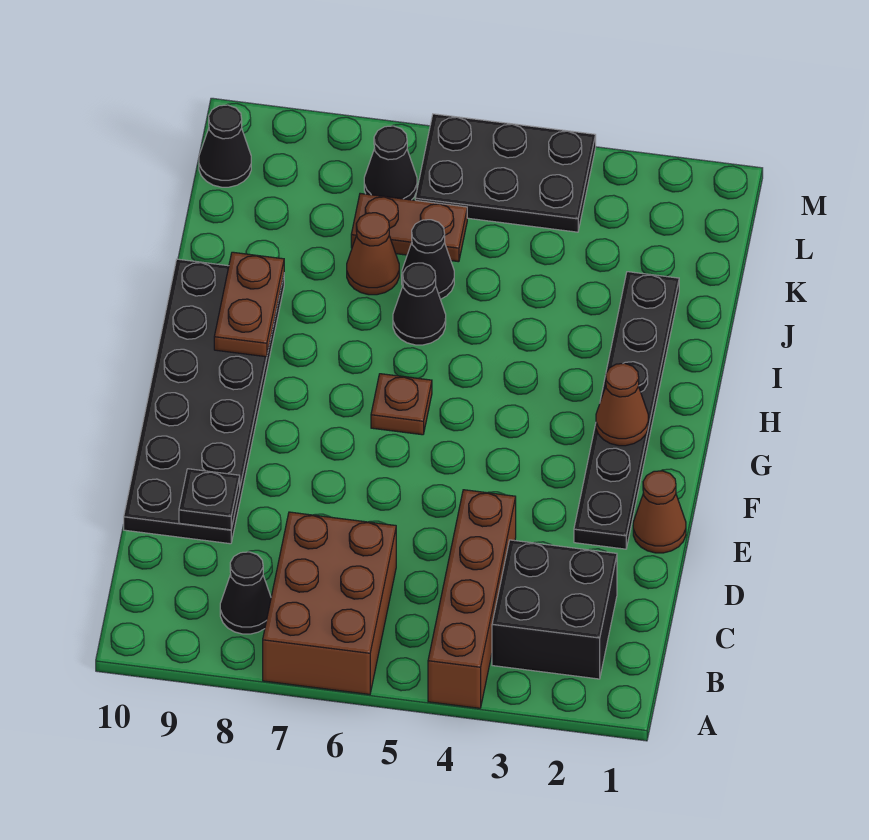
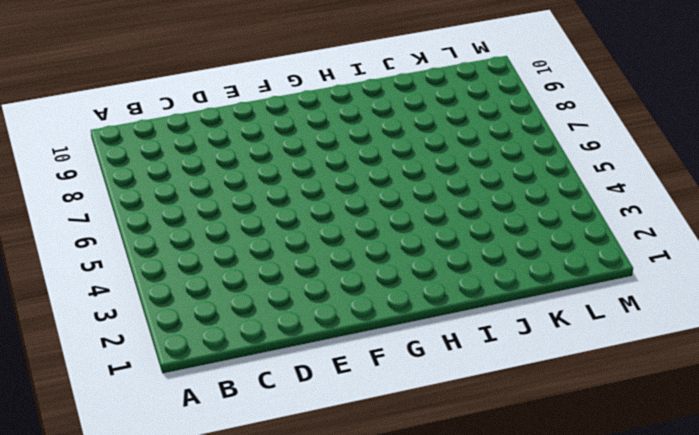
none -> brown brick A4:D4 level 1
none -> brown brick A6:C7 level 1
none -> black brick B2:C3 level 1

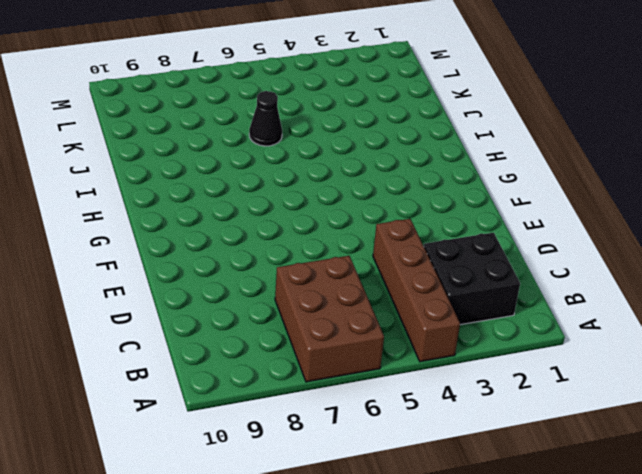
none -> black cone B8 level 1
none -> black plate D9:I10 level 1
none -> brown cone E1 level 1

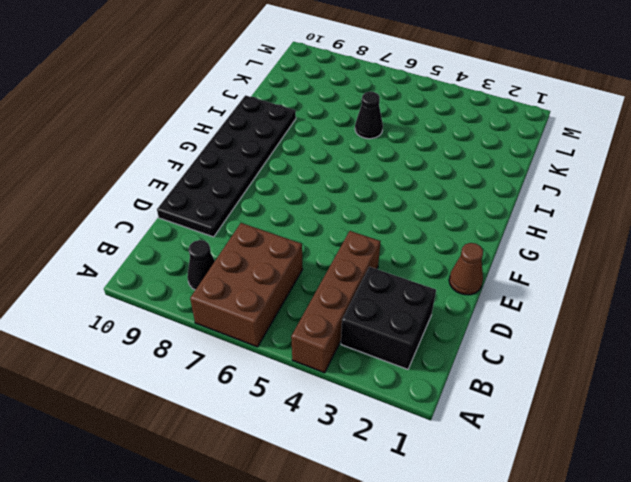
none -> black plate E2:J2 level 1
none -> brown plate G6 level 1
none -> black cone I6 level 1

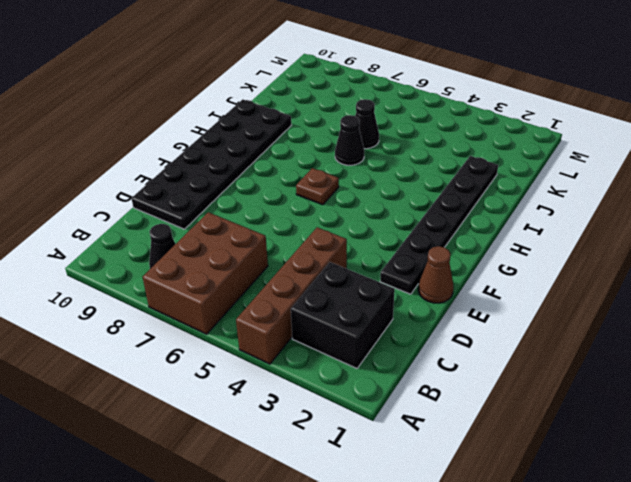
none -> brown cone J7 level 1
none -> brown plate K6:K7 level 1
none -> black plate L4:M6 level 1

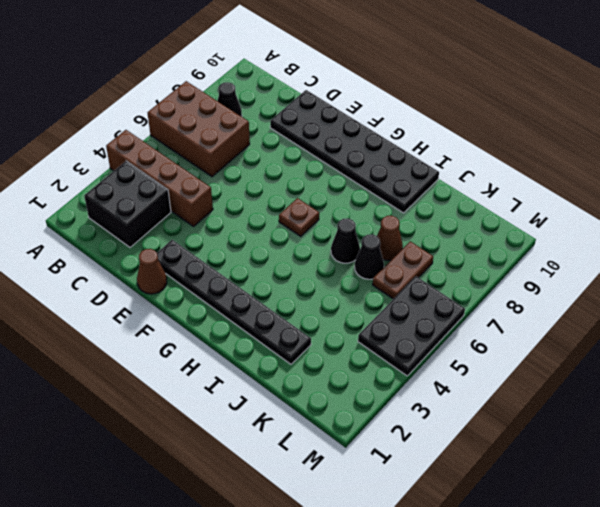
none -> black cone L7 level 1
none -> black cone L10 level 1
none -> black plate D9 level 2

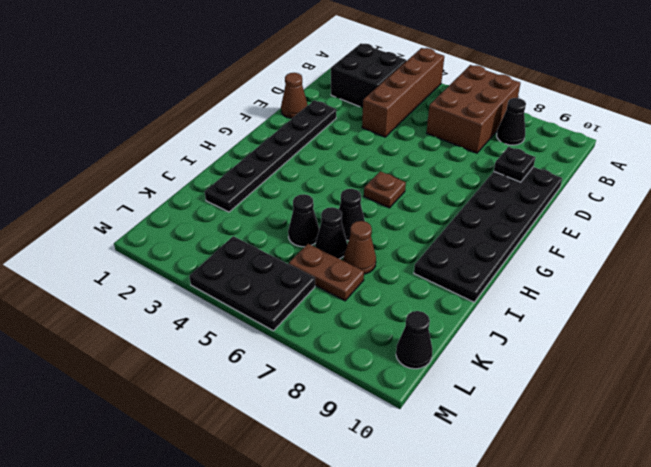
black cone J5 level 1 -> black cone L7 level 1
none -> brown cone G2 level 2
none -> brown plate H9:I9 level 2

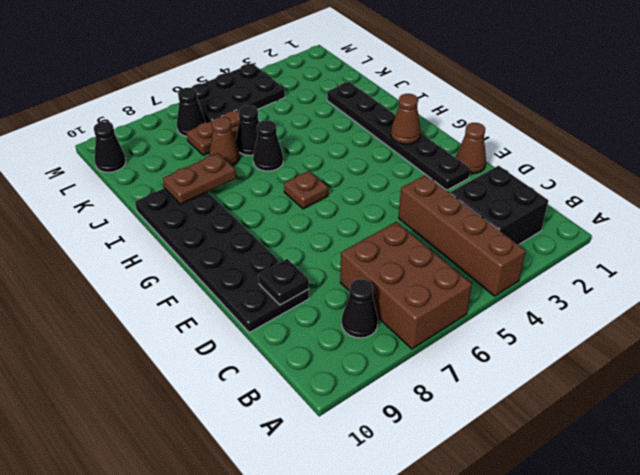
brown plate I8:I9 level 2 -> brown plate H9:I9 level 2

